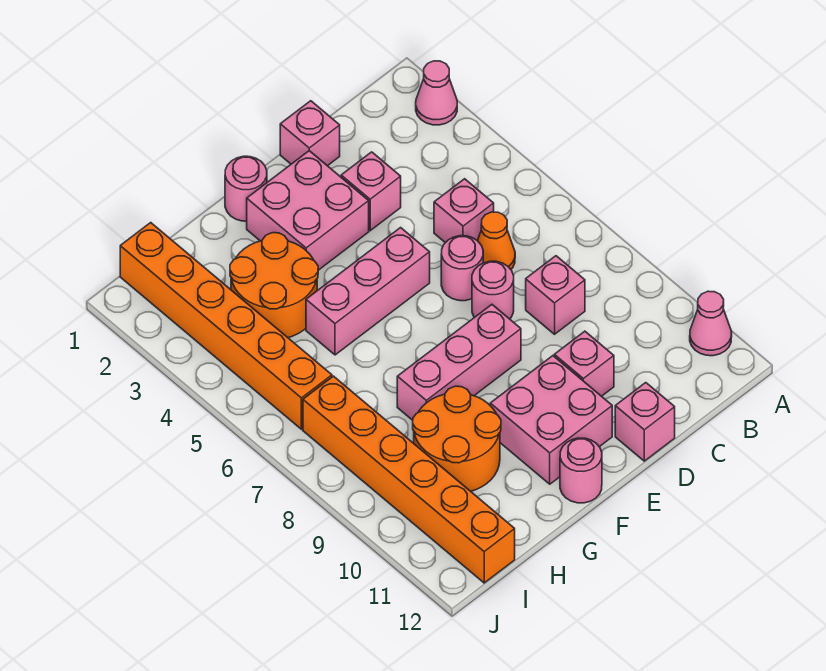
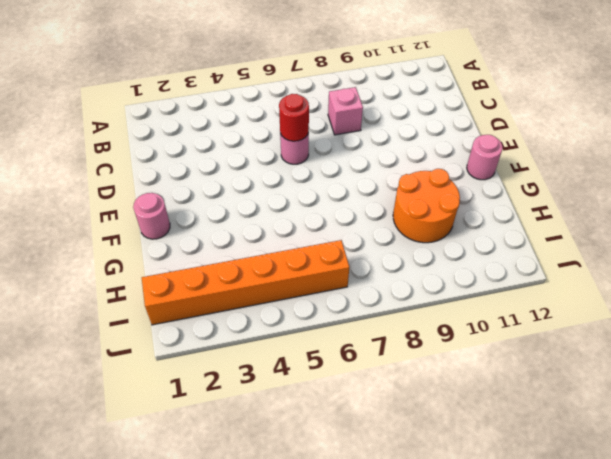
red round brick D6 level 2 -> none
none -> pink cone A2 level 1
none -> pink cone A11 level 1
none -> pink brick C5 level 1

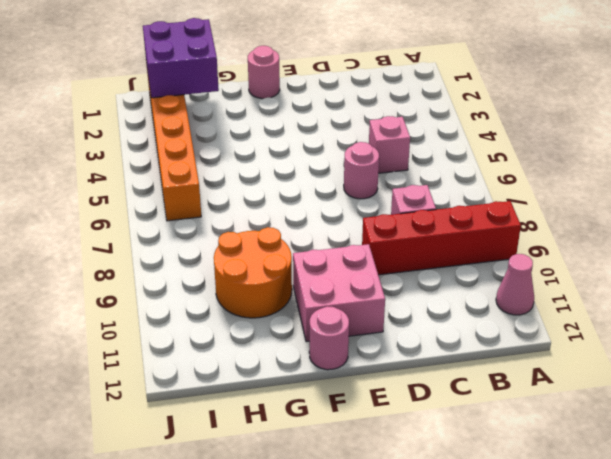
red brick A9:D9 level 1 -> none
purple brick H1:I2 level 2 -> none
none -> pink cone A2 level 1
none -> orange cone C6 level 1
none -> pink brick D1 level 1

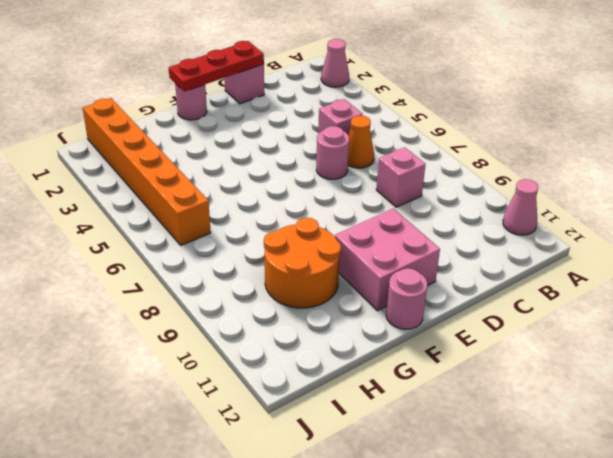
red plate D1:F1 level 2 -> none
none -> pink brick D3 level 1
none -> pink round brick D7 level 1
none -> pink brick D10 level 1

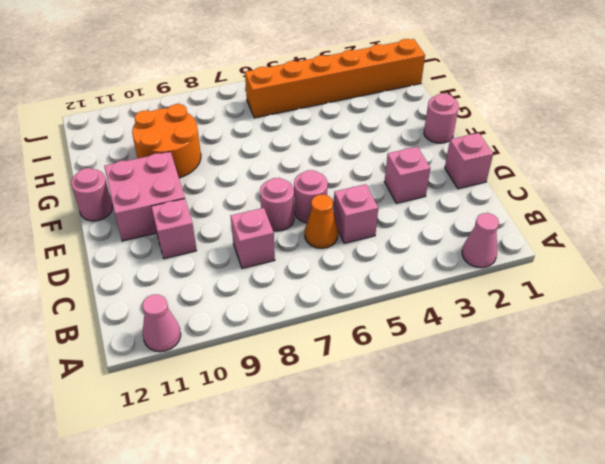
none -> pink brick D12 level 1
none -> pink brick E2:F3 level 1
none -> pink brick E5:G5 level 1

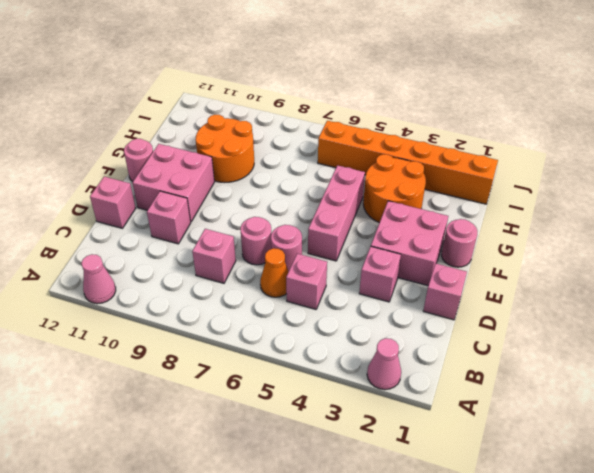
none -> pink brick E8:G8 level 1
none -> orange brick I7:I12 level 1

